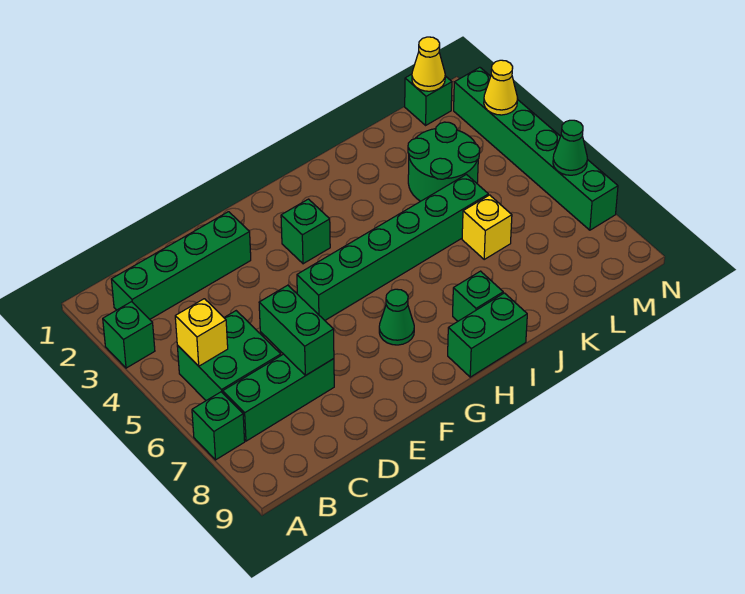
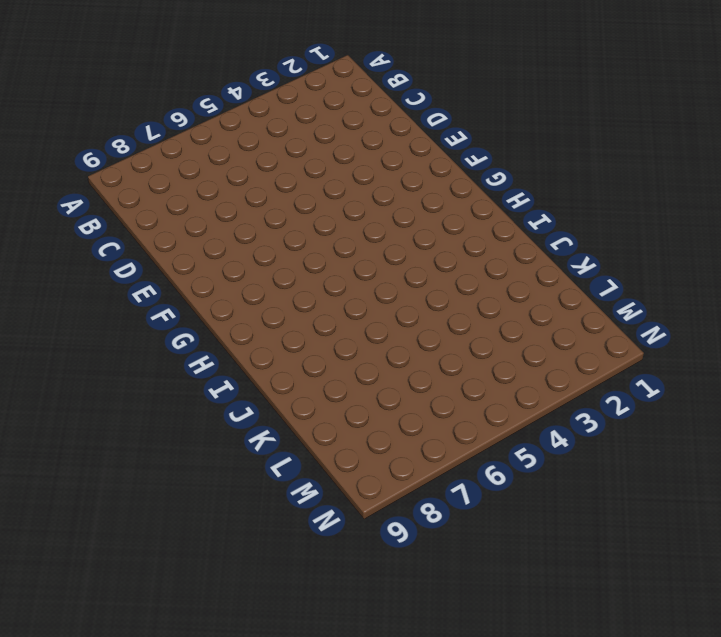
none -> green brick A3 level 1
none -> green brick A7 level 1
none -> green brick B2:E2 level 1

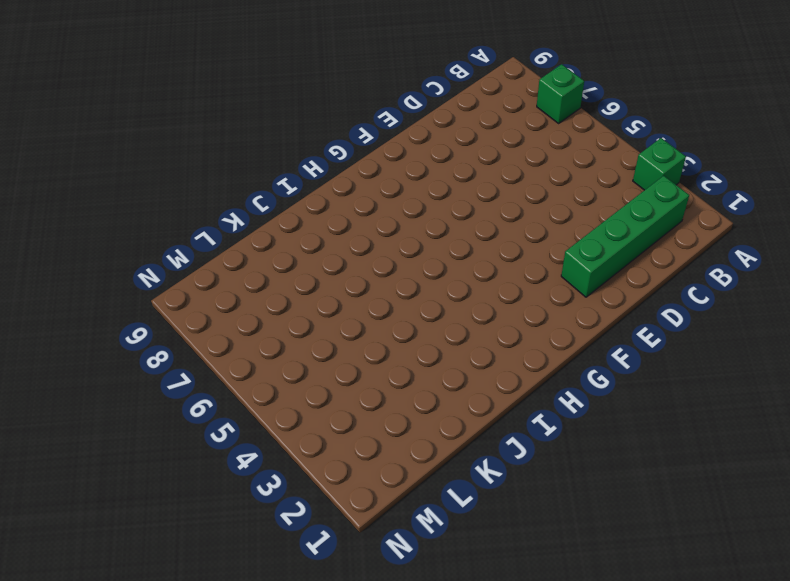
none -> green brick B5:C6 level 1
none -> green brick B7:D7 level 1
none -> green brick F5:K5 level 1

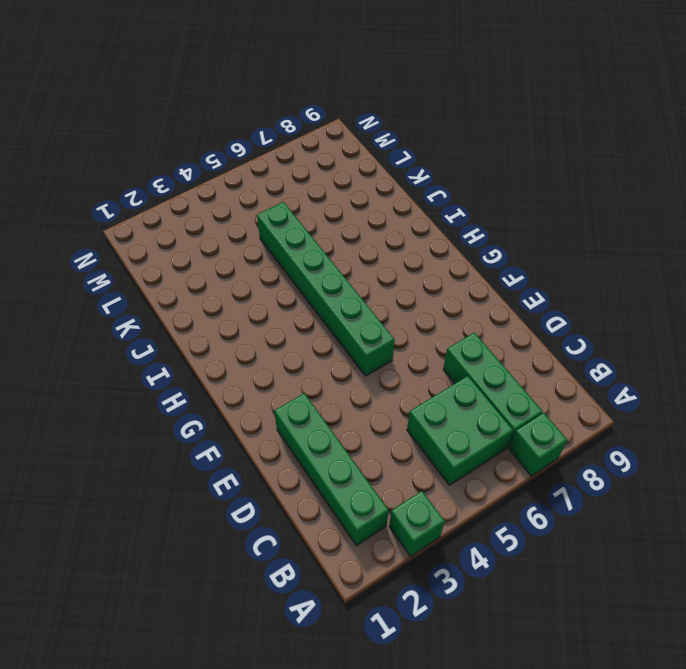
none -> green brick G3 level 1
none -> green cone G7 level 1
none -> green brick H9:I9 level 1

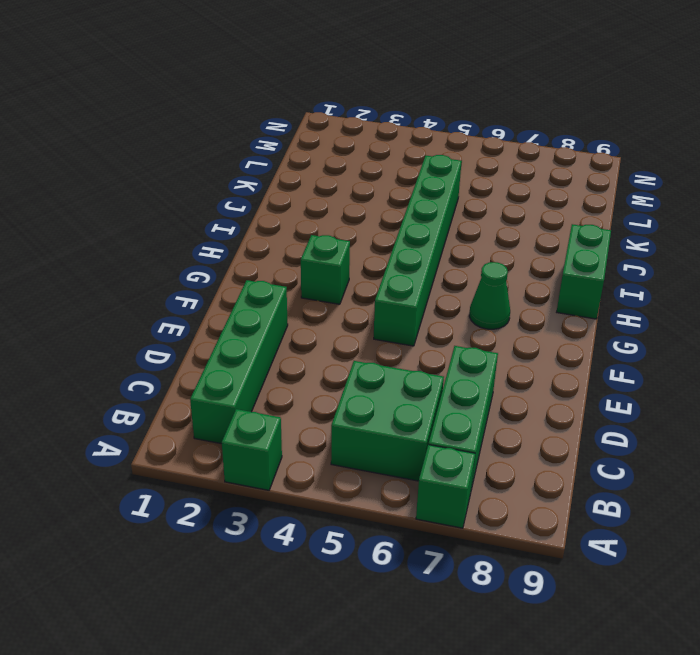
none -> green brick I8 level 1
none -> green round brick K3:L4 level 1
none -> yellow brick K6 level 1

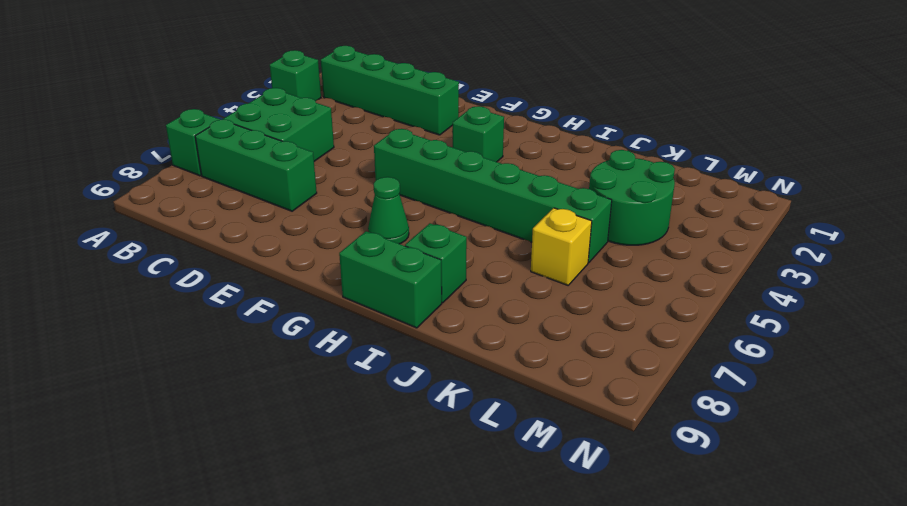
none -> green brick M1 level 1
none -> green brick N2:N7 level 1
none -> yellow brick B5 level 2

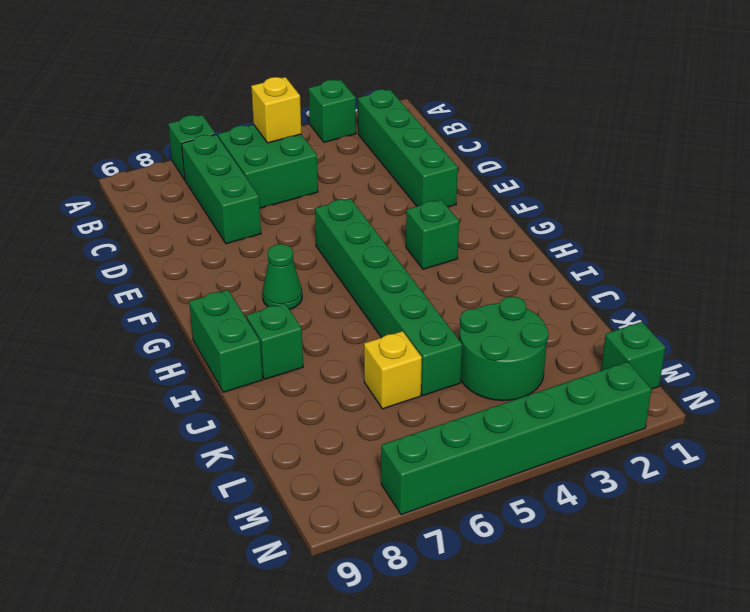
none -> green brick D6:D7 level 2
none -> yellow cone M1 level 2
none -> yellow cone N3 level 2

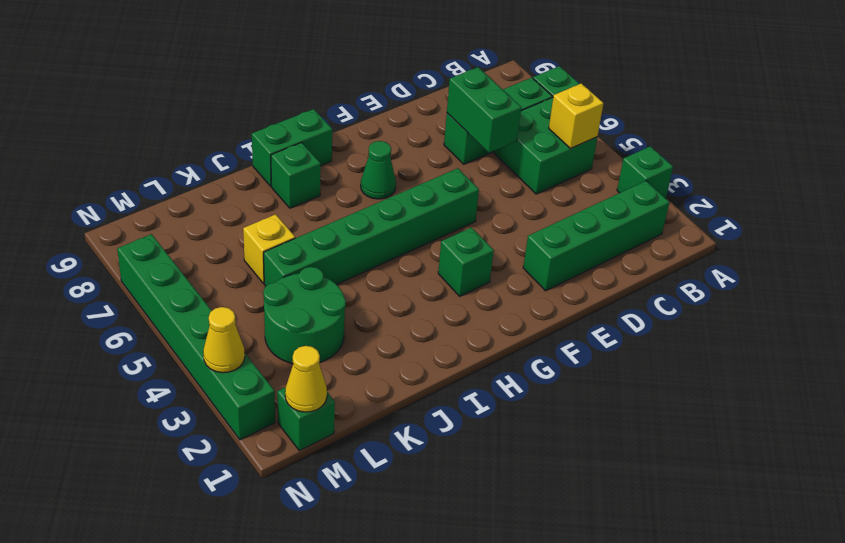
none -> green cone N6 level 2

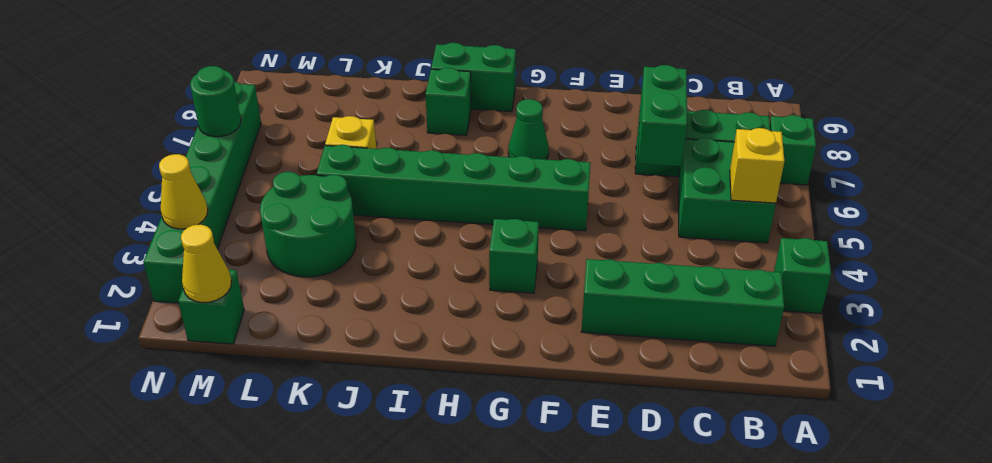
green round brick N6 level 2 -> green cone N6 level 2

